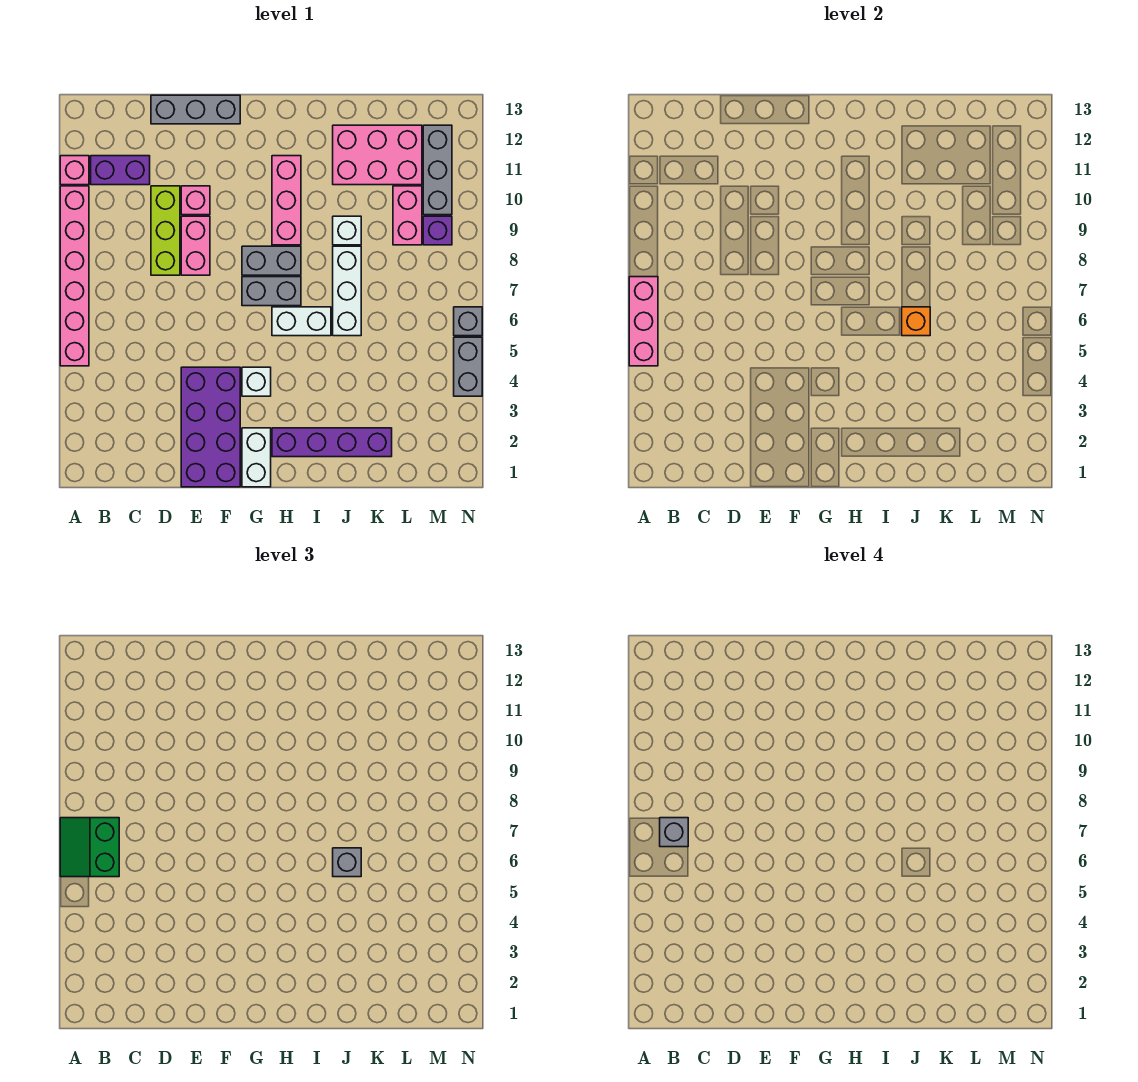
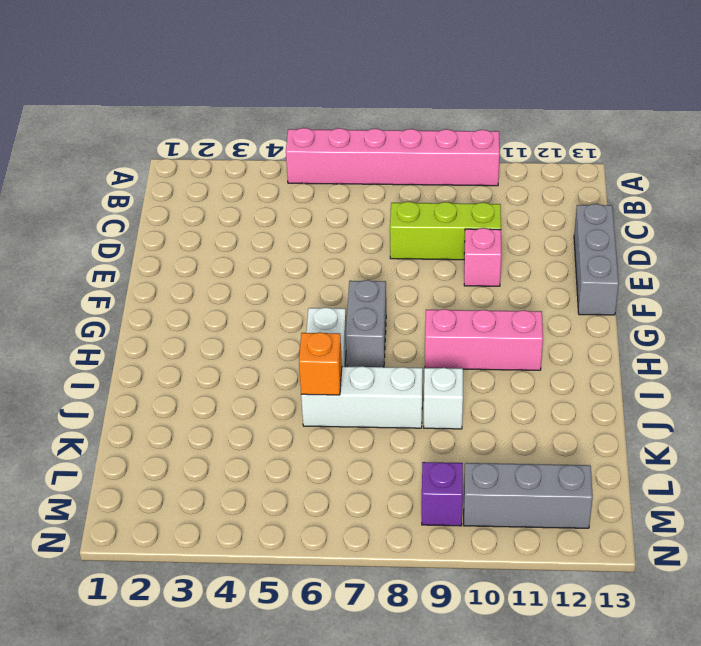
none -> pink brick A11 level 1
none -> purple brick B11:C11 level 1
none -> purple brick E1:F4 level 1

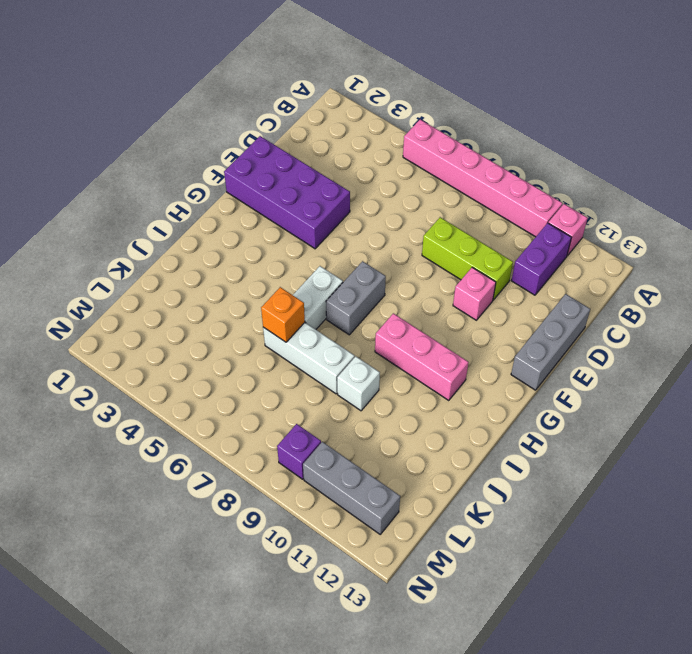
none -> pink brick E8:E9 level 1
none -> white brick G1:G2 level 1
none -> white brick G4 level 1

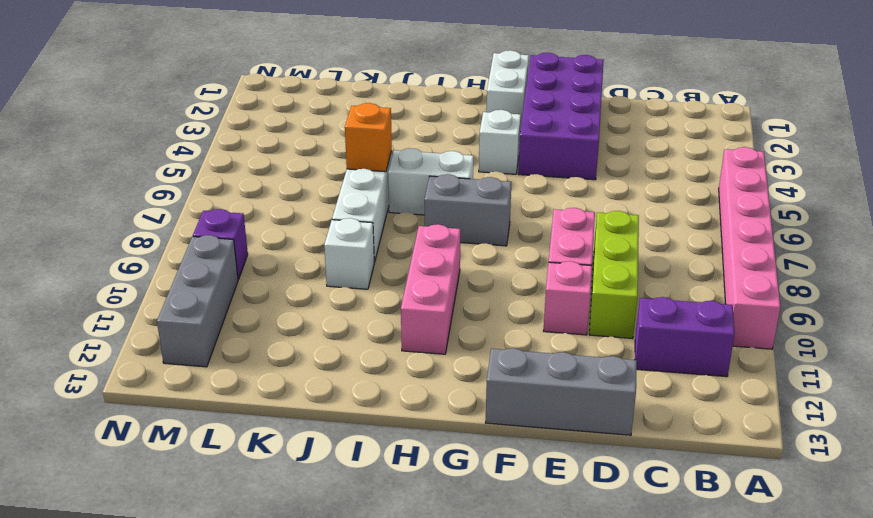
none -> pink brick A11 level 1
none -> grey brick G8:H8 level 1
none -> purple brick H2:K2 level 1

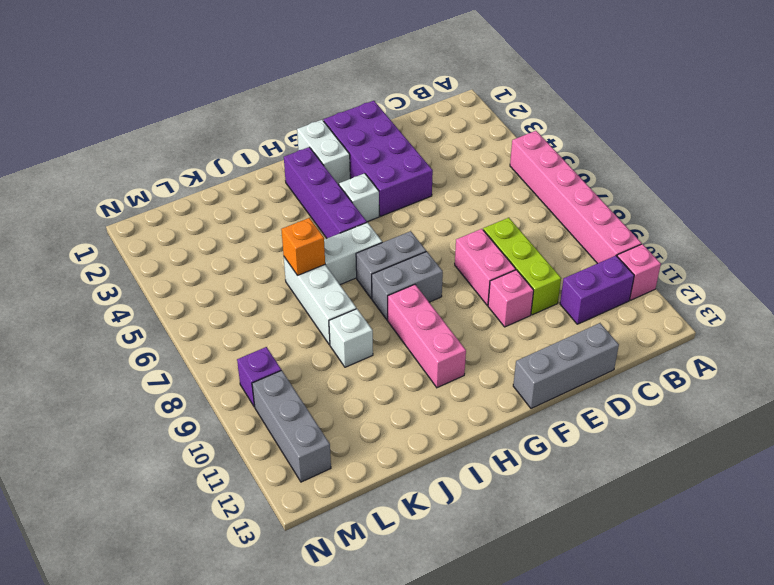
purple brick H2:H5 level 1 -> purple brick H2:K2 level 1
none -> pink brick J11:L12 level 1
none -> pink brick L9:L10 level 1
none -> grey brick N4:N5 level 1

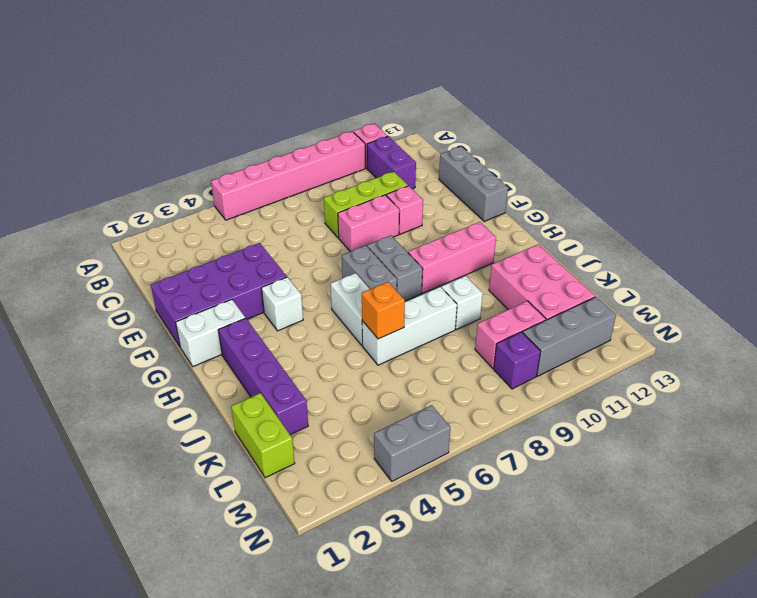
lime brick K1:L1 level 1 -> none
none -> grey brick N6 level 1
none -> pink brick A5:A7 level 2
none -> green slope A6:B7 level 3 top B

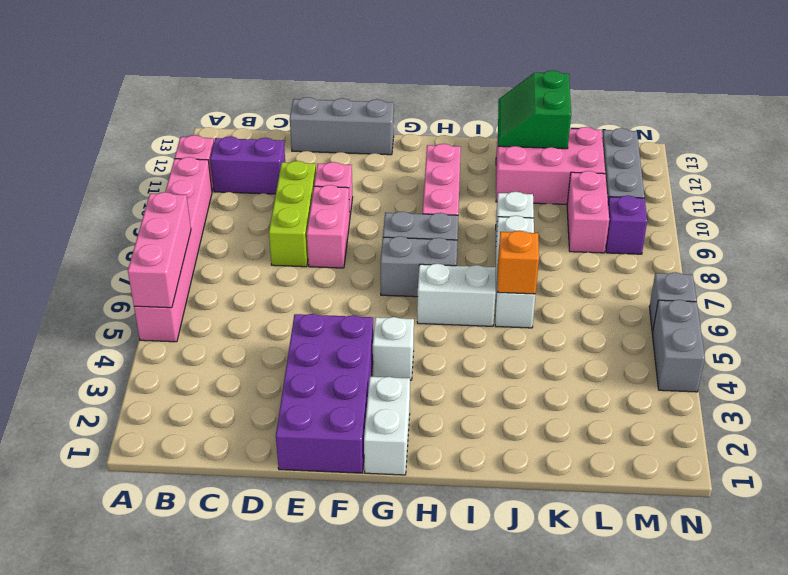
green slope J12:K13 level 2 top K -> green slope A6:B7 level 3 top B
none -> purple brick H2:K2 level 1
none -> grey brick J6 level 3
none -> grey brick B7 level 4

